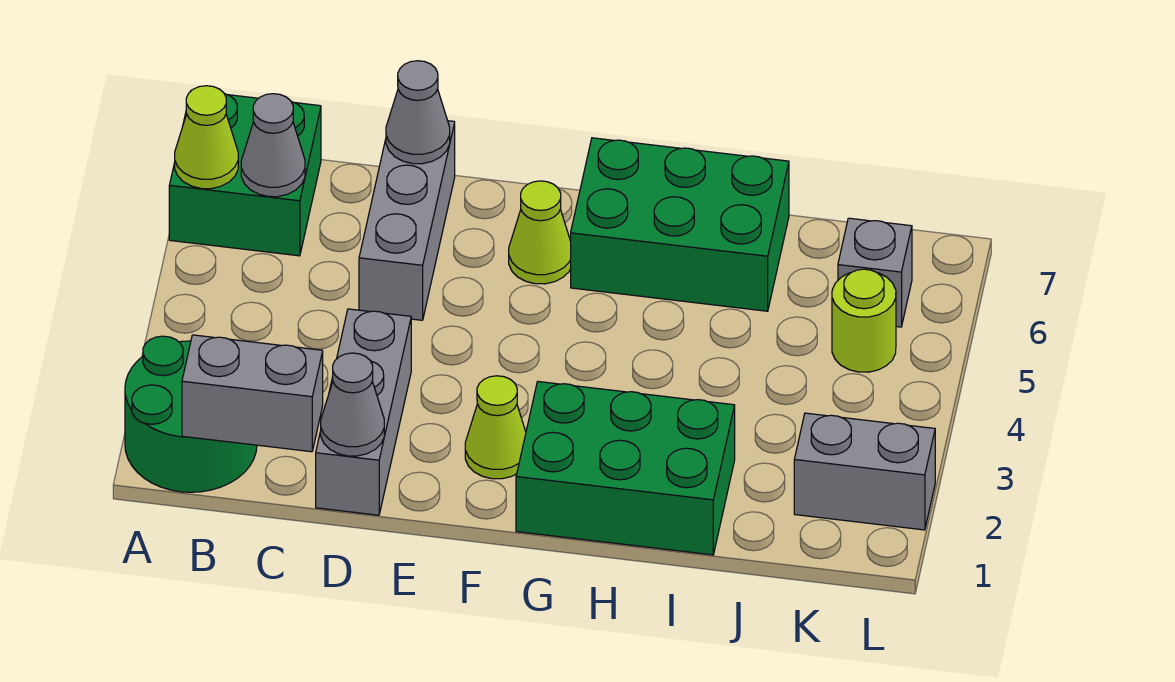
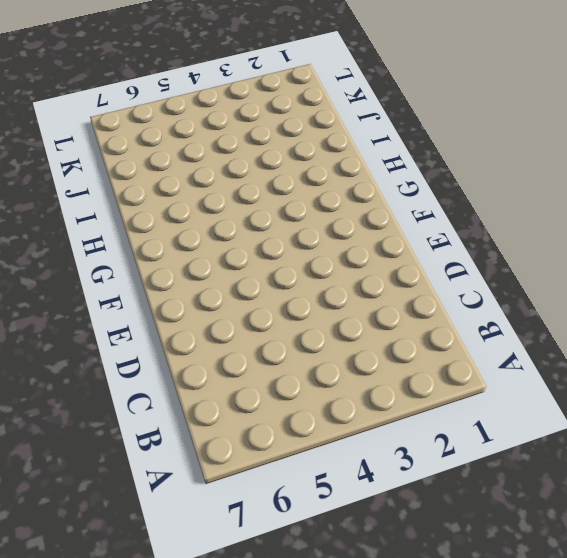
none -> green round brick A1:B2 level 1
none -> green brick A6:B7 level 1
none -> grey brick D1:D3 level 1

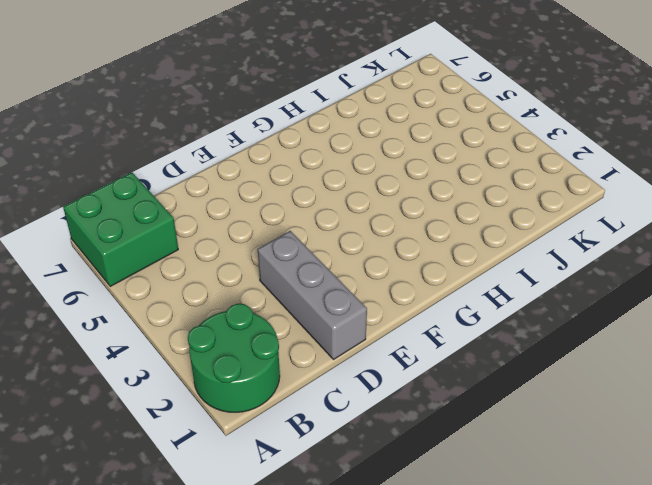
none -> grey brick D5:D7 level 1
none -> lime cone F2 level 1
none -> lime cone F6 level 1

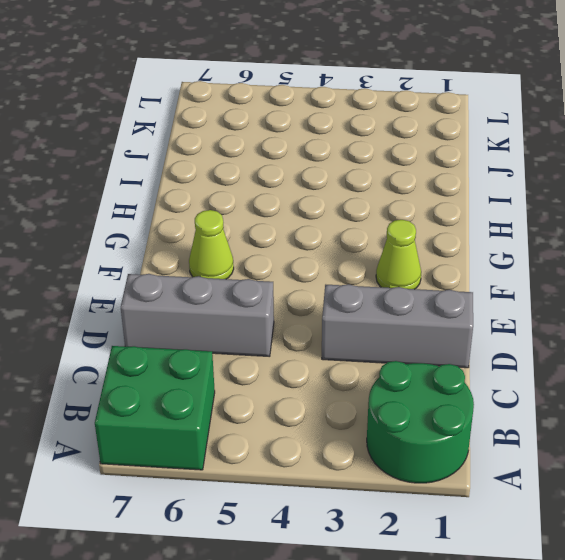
none -> green brick G1:I2 level 1
none -> green brick G6:I7 level 1
none -> grey brick K2:L2 level 1

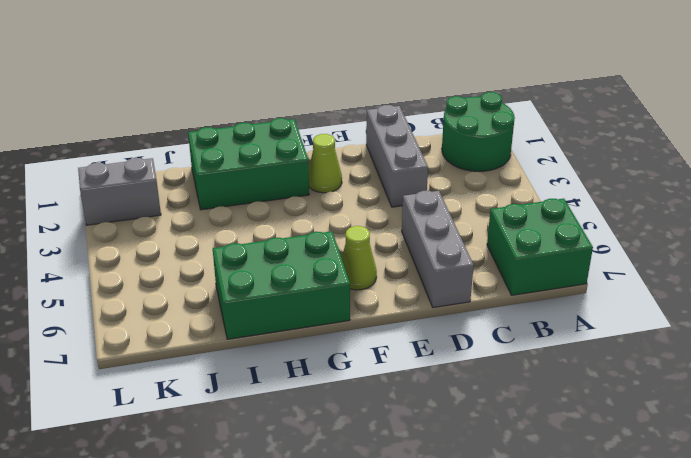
none -> lime round brick K5 level 1
none -> grey brick K6 level 1
none -> lime cone A6 level 2

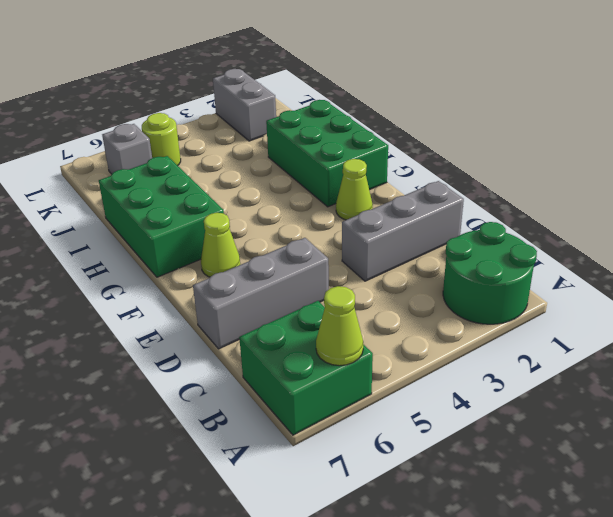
none -> grey brick B1:C1 level 2
none -> grey cone B6 level 2
none -> grey cone D1 level 2

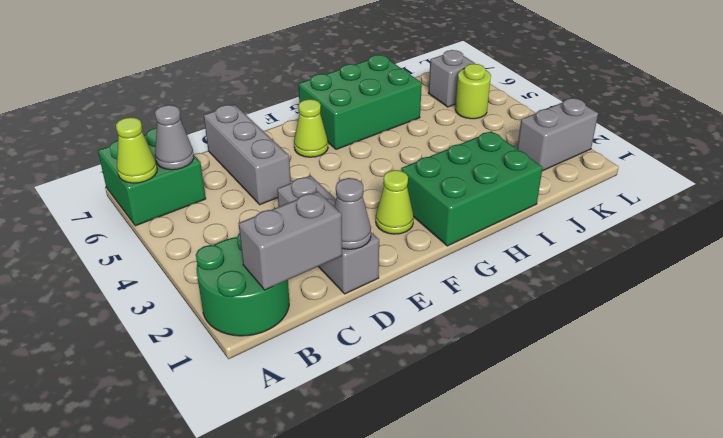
none -> grey cone D7 level 2

